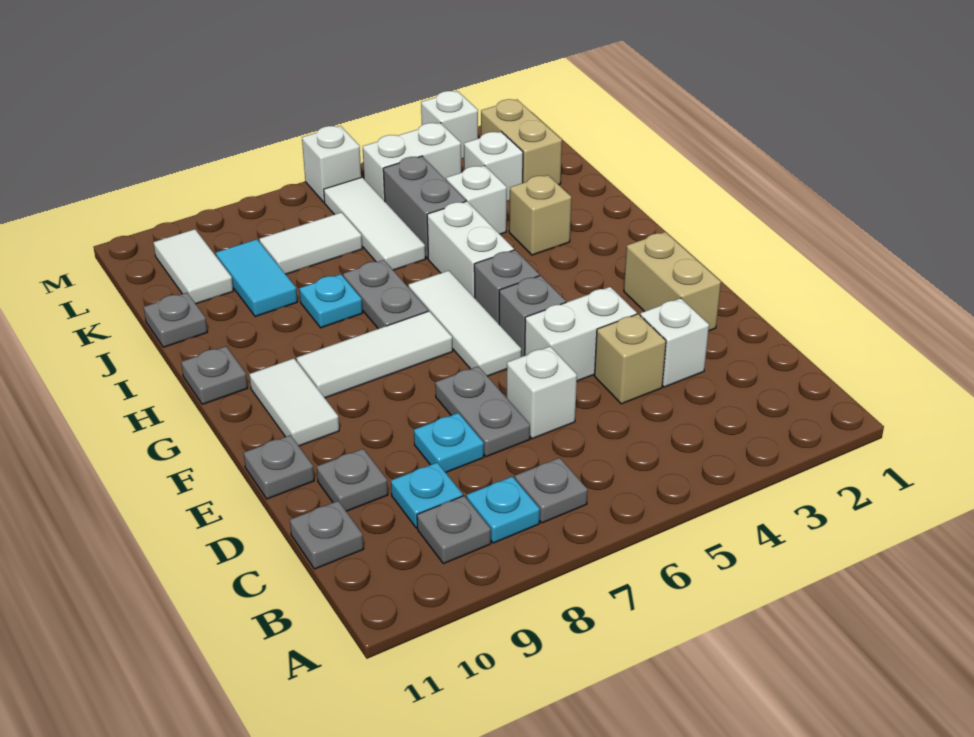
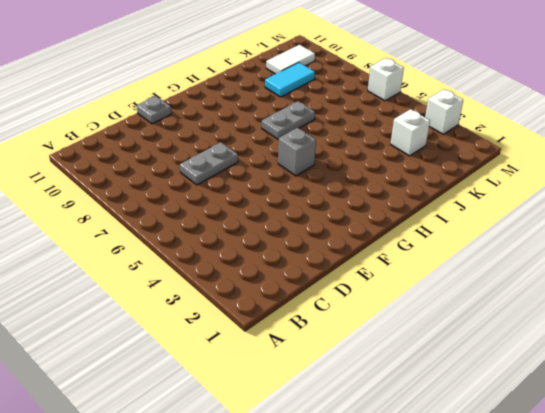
none -> grey plate B7 level 1
none -> cyan plate B8 level 1
none -> grey plate B9 level 1
none -> cyan plate C9 level 1

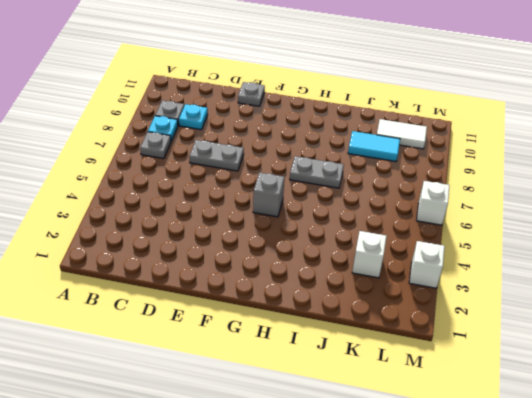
none -> grey plate C11 level 1
none -> white brick D3 level 1
none -> tan brick D4 level 1
none -> white brick D6 level 1

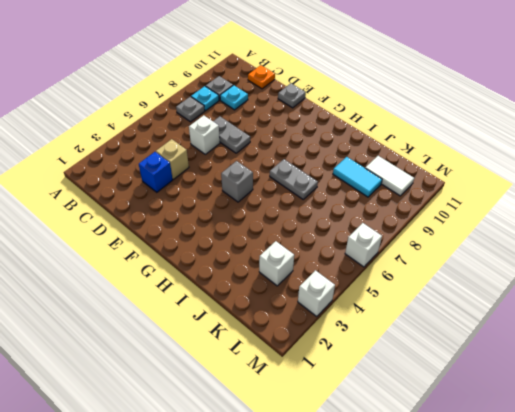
orange plate C11 level 1 -> grey plate C11 level 1
blue brick D3 level 1 -> white brick D3 level 1
none -> cyan plate D8 level 1
none -> grey plate D10 level 1
none -> tan brick E2:F2 level 1
none -> white brick E4:E5 level 1

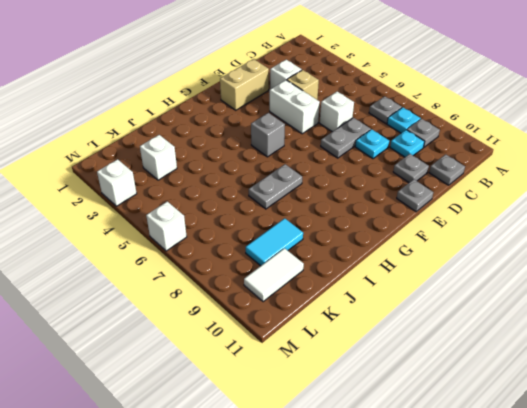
none -> grey brick F5 level 1
none -> white tile F6:H6 level 1
none -> white tile F10:G10 level 1
none -> white tile G7:G9 level 1

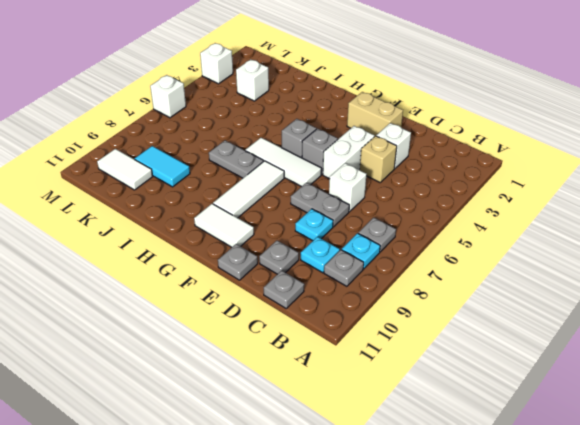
none -> white brick H5:I5 level 1
none -> grey plate H11 level 1
none -> tan brick I3 level 1
none -> cyan plate I8 level 1

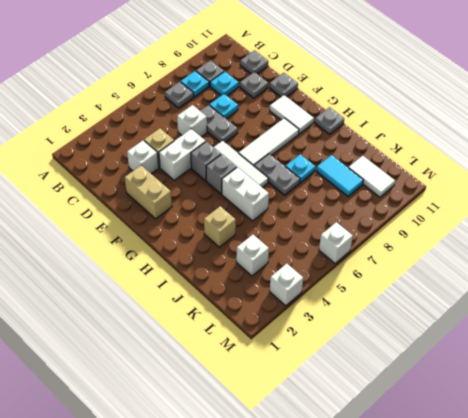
none -> white brick J4 level 1
none -> grey brick J5:K5 level 1
none -> white tile J6:L6 level 1
none -> grey plate J11 level 1

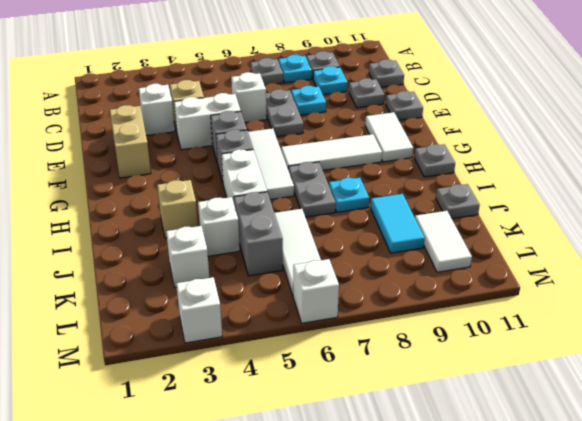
none -> tan brick K2:L2 level 1
none -> white tile K7:K8 level 1
none -> white brick L4:L5 level 1

